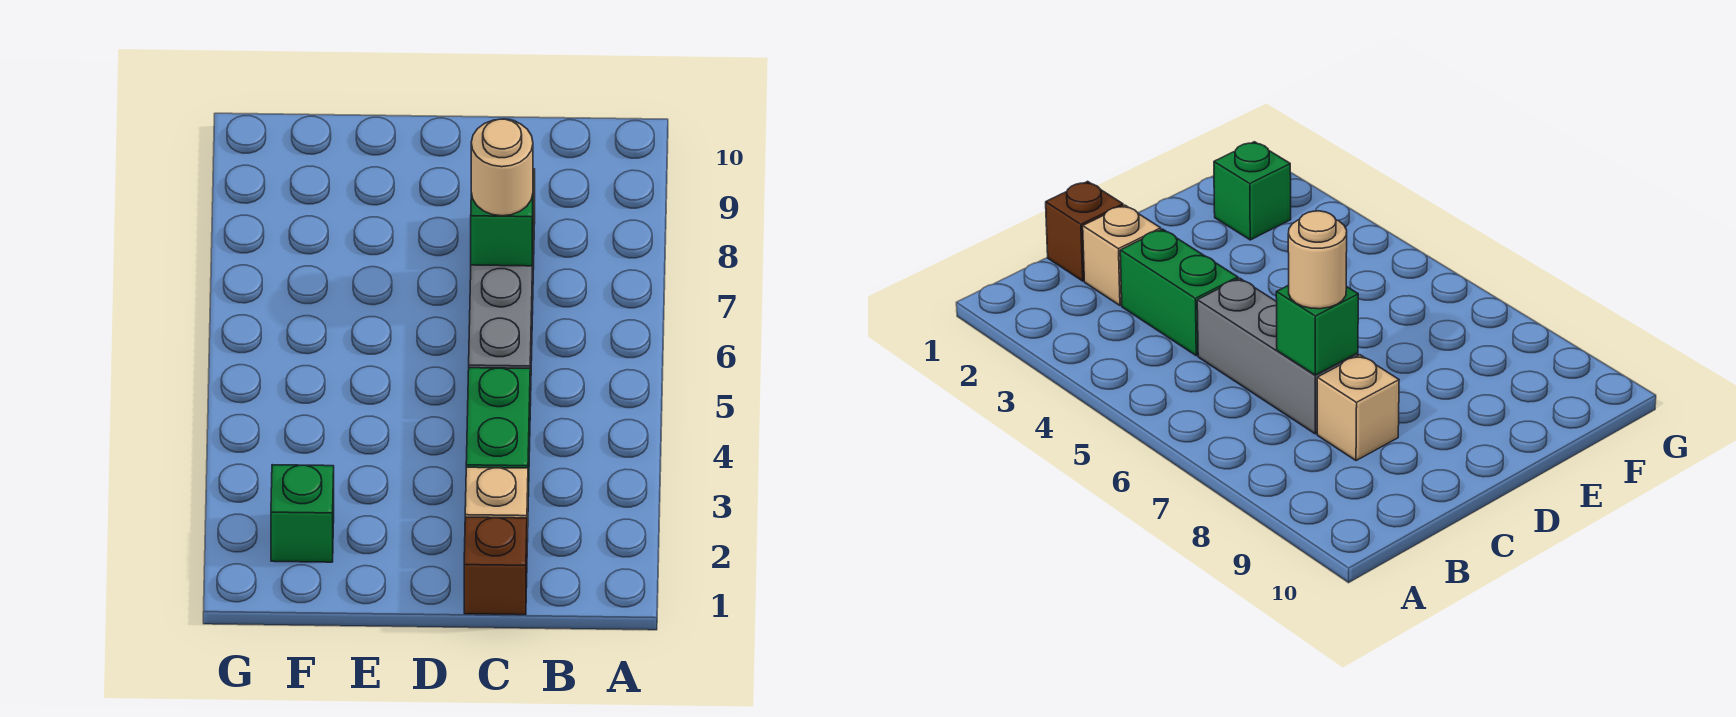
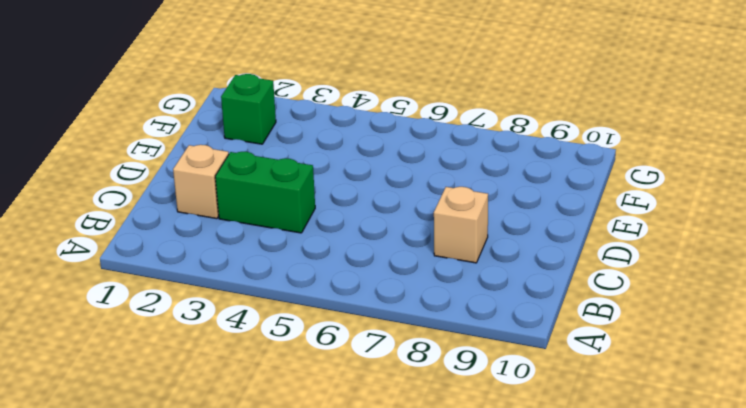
none -> brown brick C1 level 1
none -> grey brick C5:C7 level 1

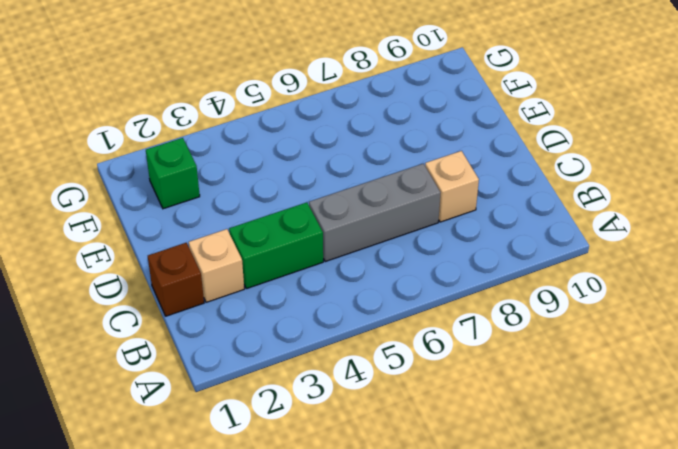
none -> green brick C7 level 2
none -> tan round brick C7 level 3

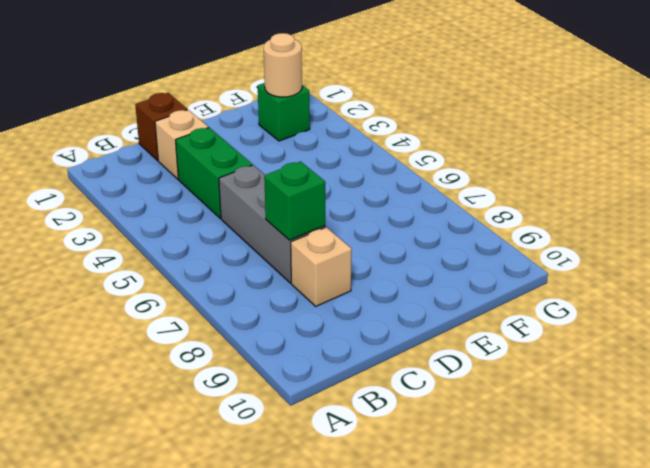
tan round brick F2 level 2 -> tan round brick C7 level 3

